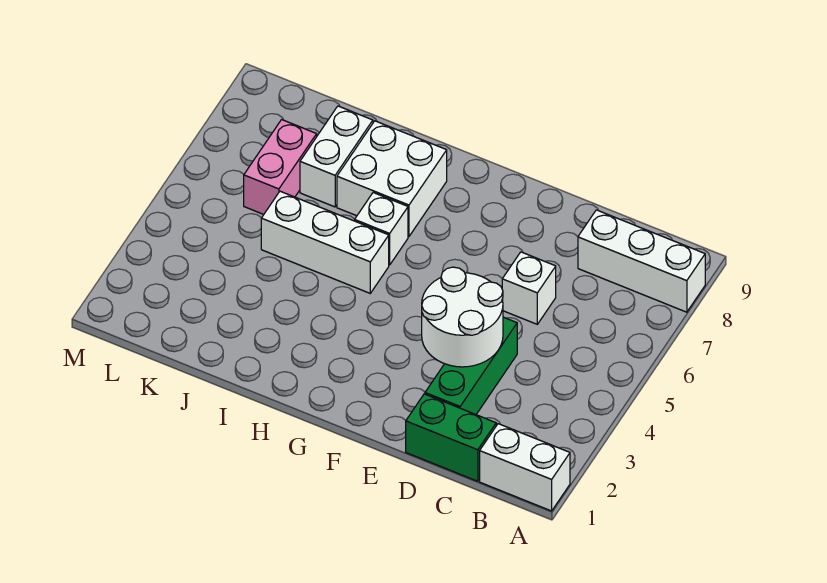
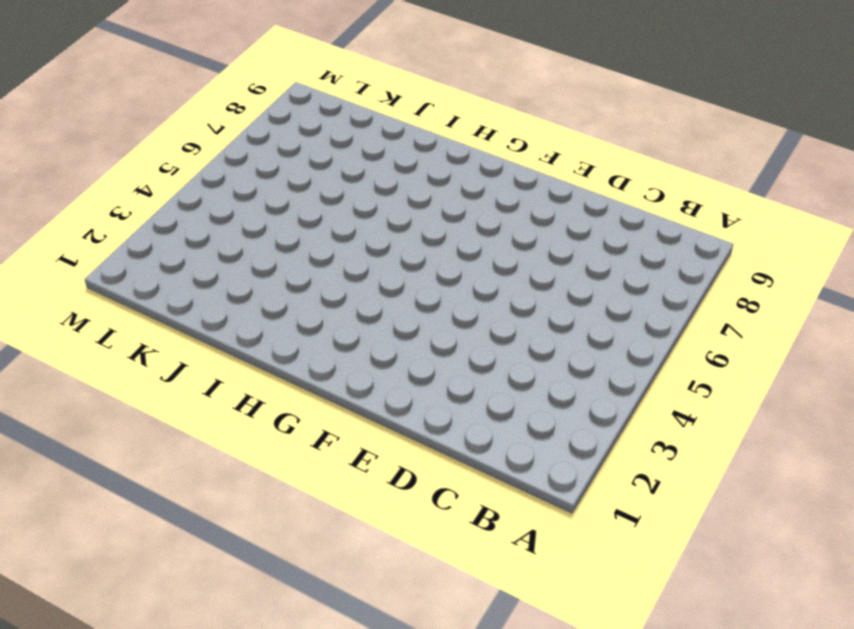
none -> white brick A1:B1 level 1
none -> white brick A8:C8 level 1

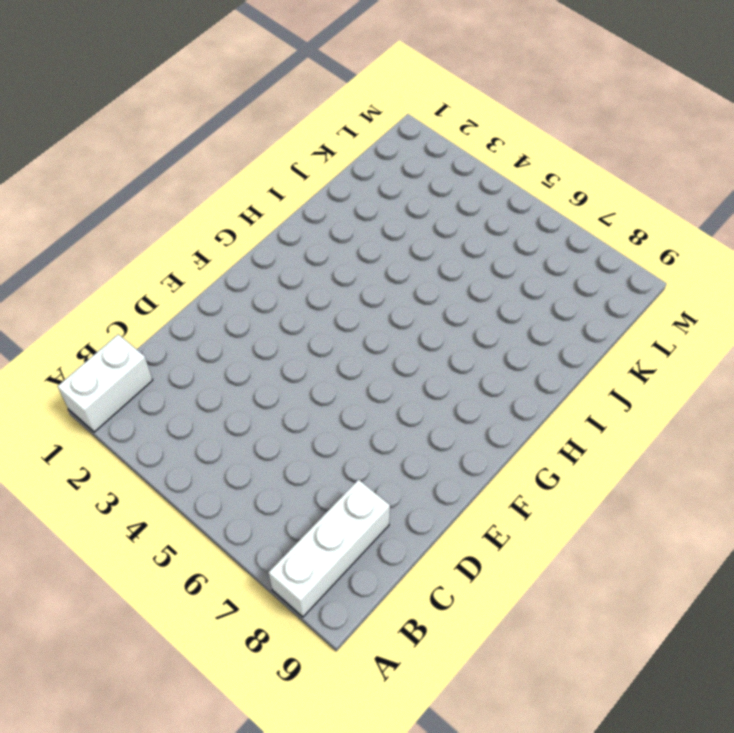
none -> green brick C1:D1 level 1
none -> green brick D2:D4 level 1

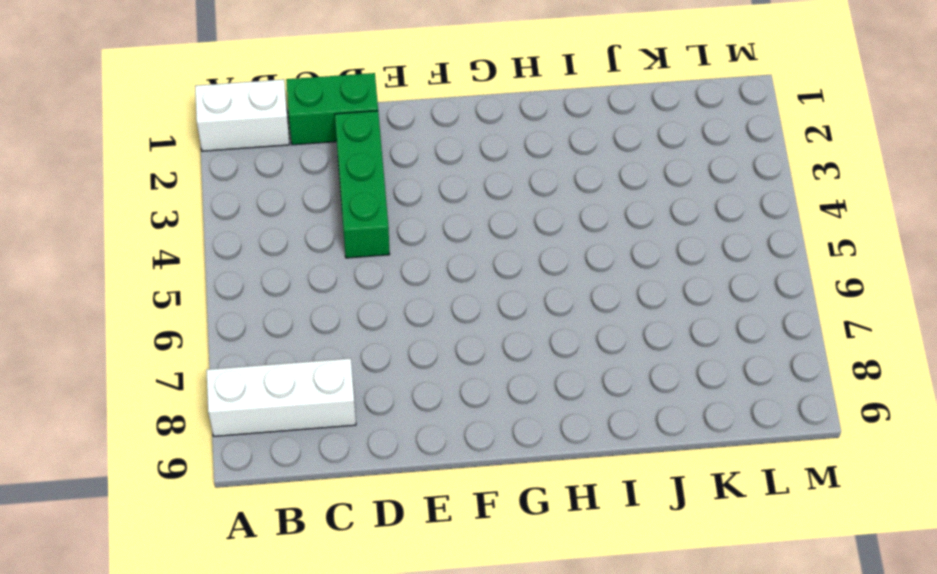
none -> white brick D6 level 1
none -> white brick H5:J5 level 1

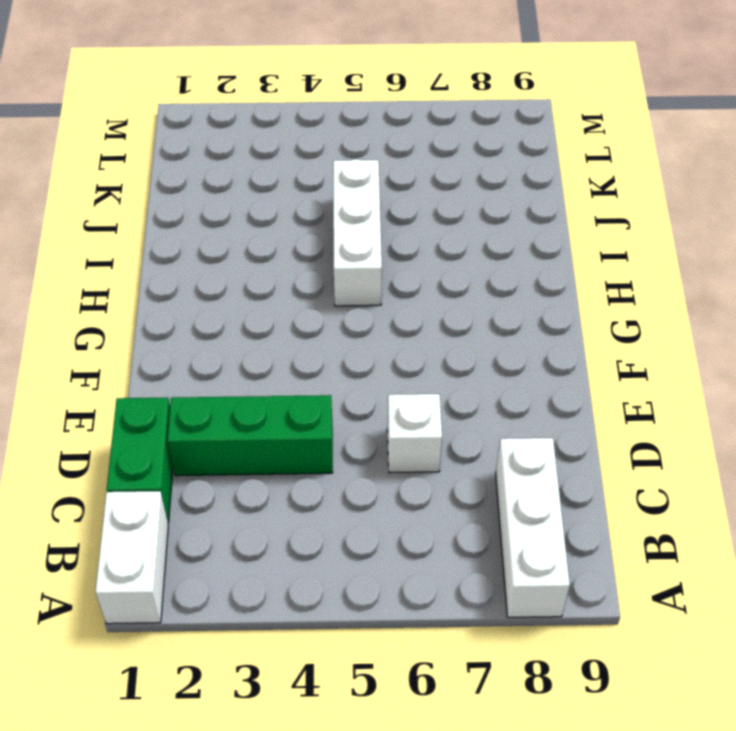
none -> white brick H6 level 1
none -> white brick H7:I8 level 1

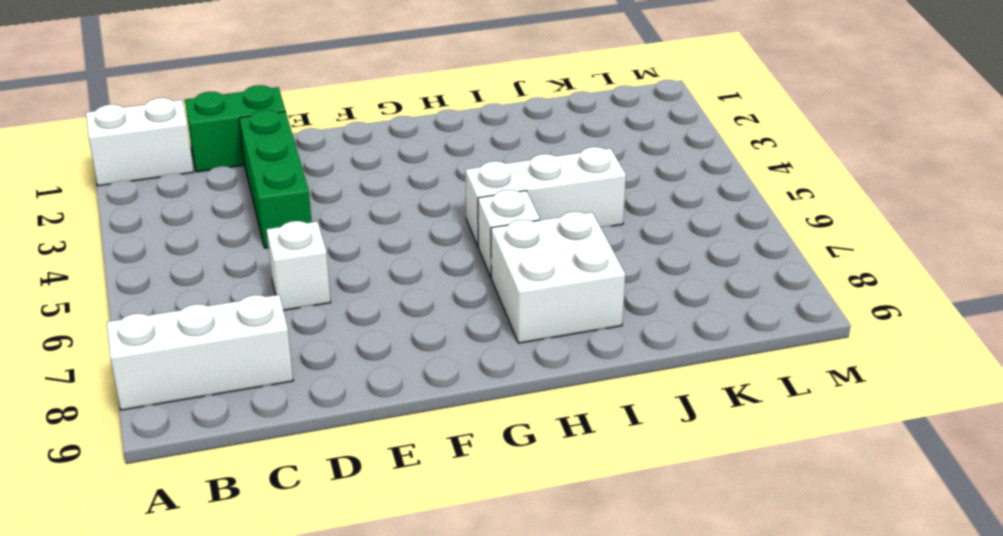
none -> white brick J7:J8 level 1
none -> pink brick K6:K7 level 1

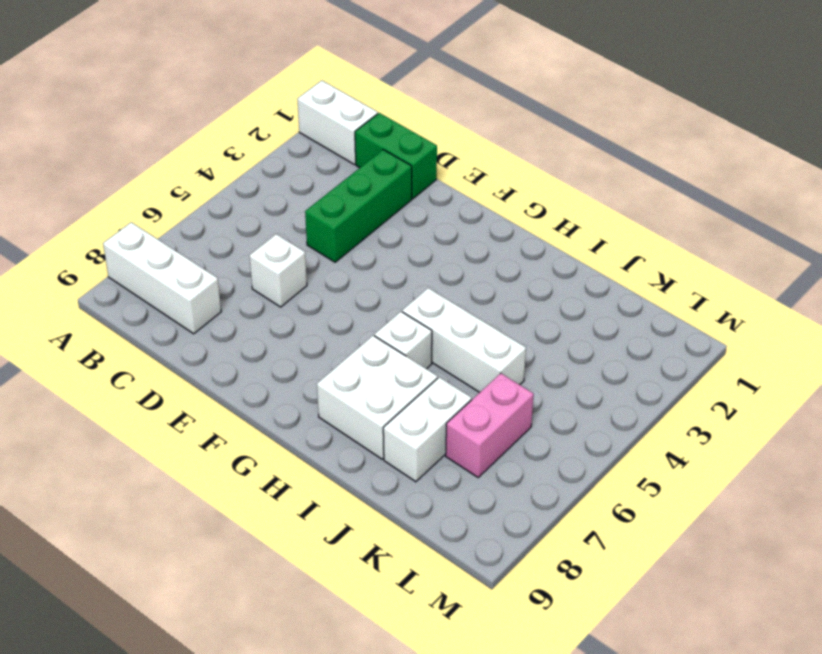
none -> white round brick D3:E4 level 2

